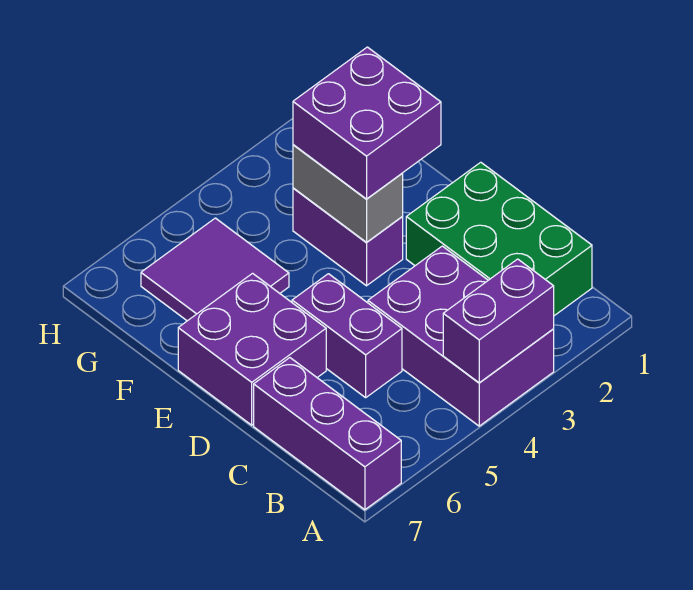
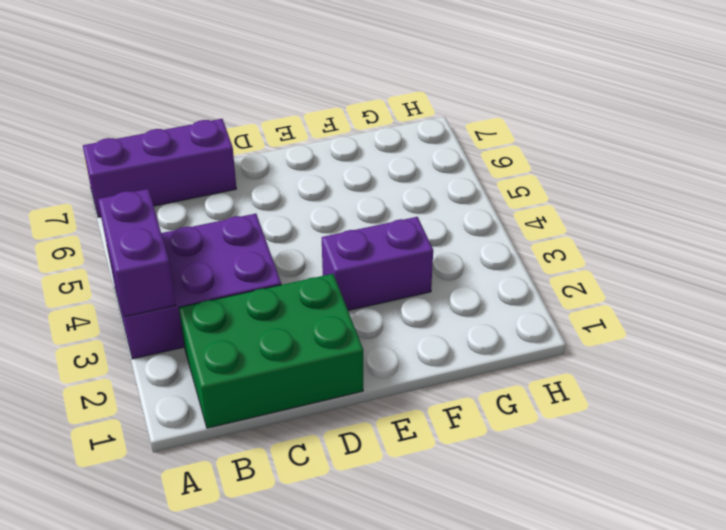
none -> purple brick C5:D5 level 1
none -> purple brick D6:E7 level 1

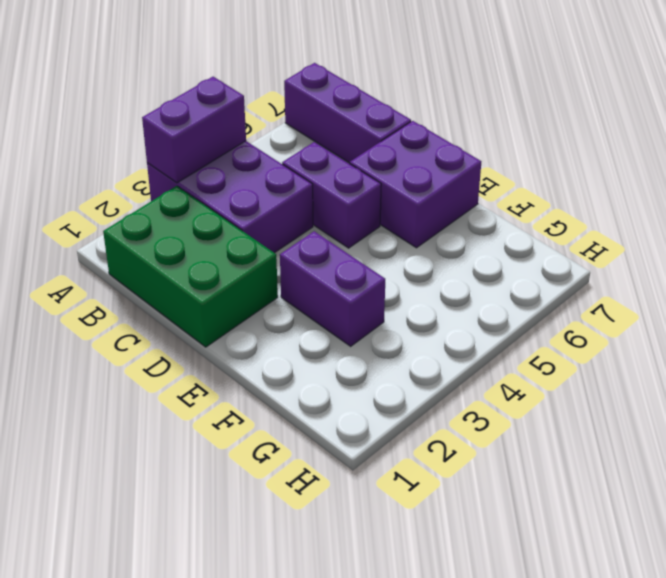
none -> purple tile F5:G6 level 1
none -> grey brick E3:F3 level 2

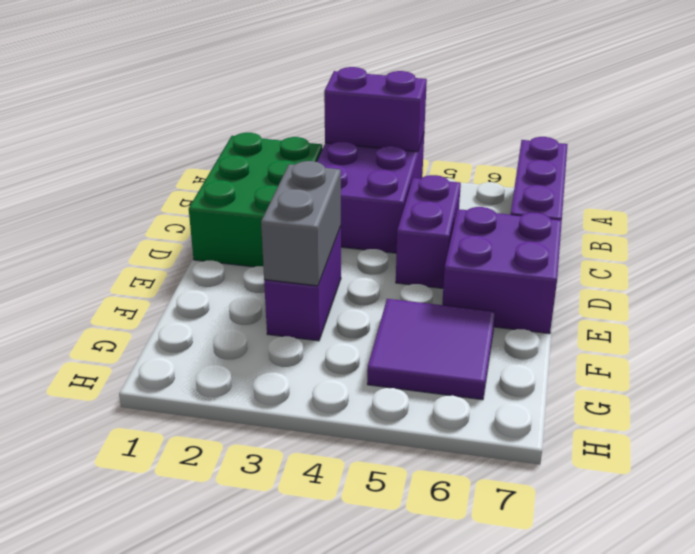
none -> purple brick E2:F3 level 3

